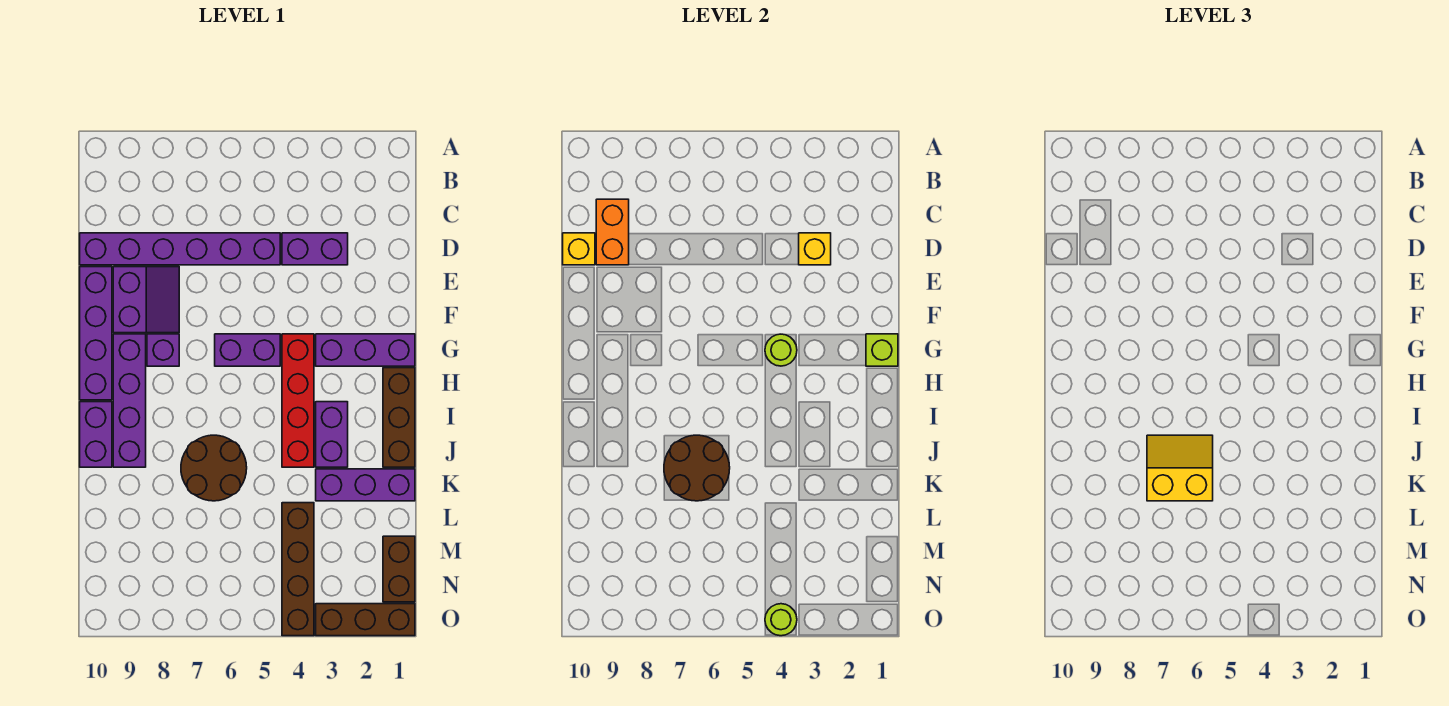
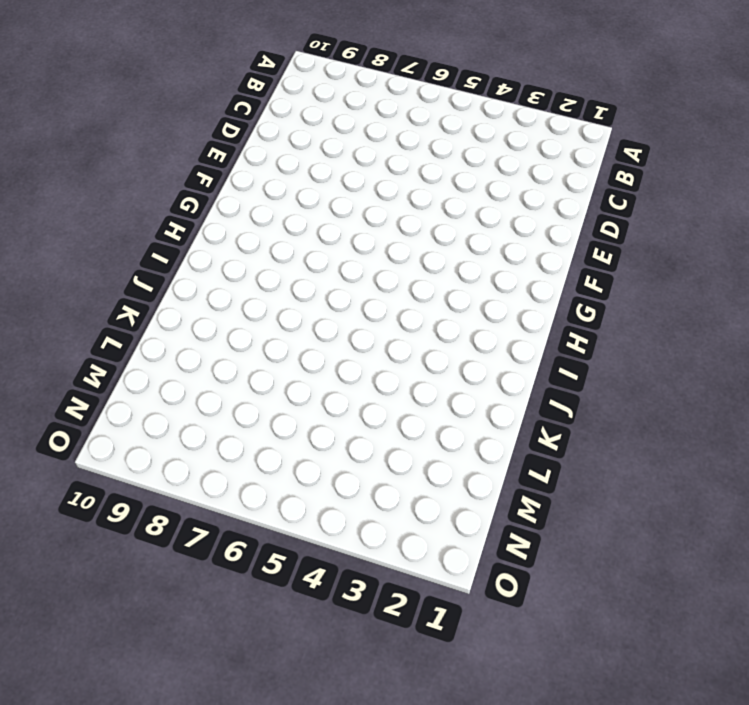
none -> purple brick D3:D4 level 1
none -> purple brick D5:D10 level 1
none -> purple slope E8:F9 level 1 top 9

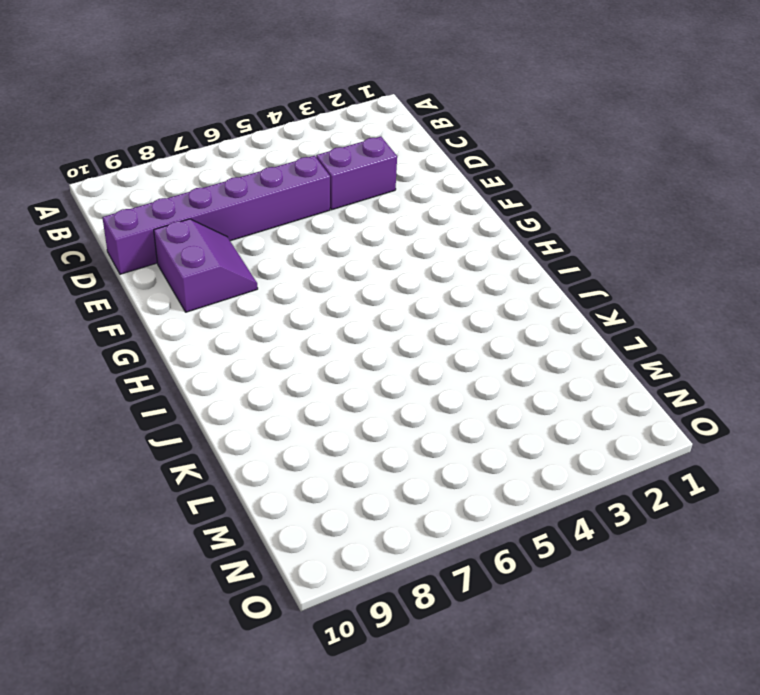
none -> purple brick E10:H10 level 1
none -> purple brick G1:G3 level 1
none -> red brick G4:J4 level 1

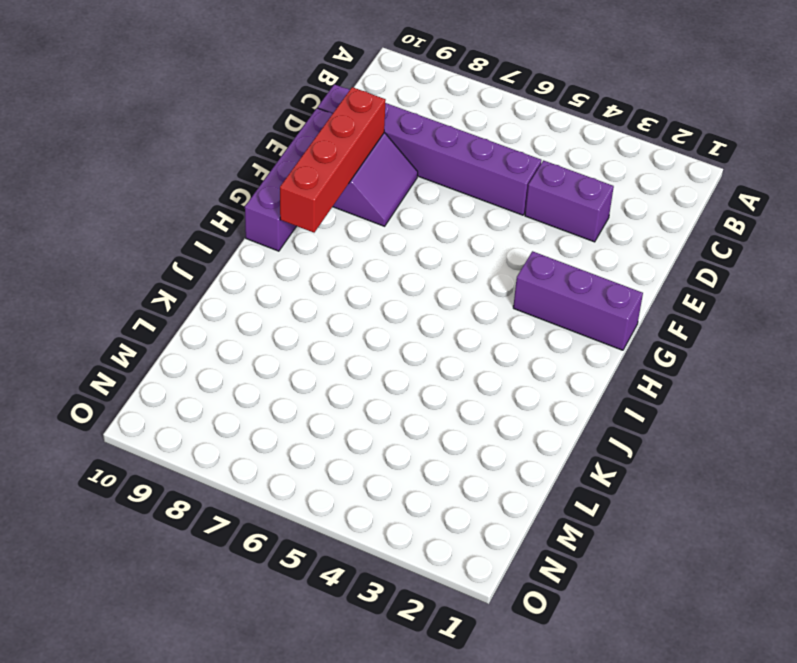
red brick E9:H9 level 2 -> red brick G4:J4 level 1
none -> purple brick G5:G6 level 1
none -> purple brick G8 level 1
none -> purple brick G9:J9 level 1

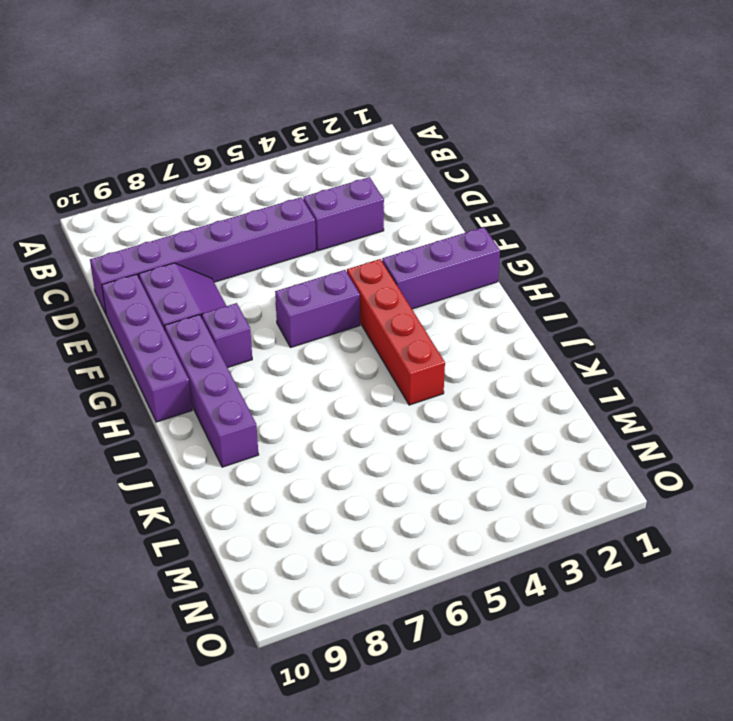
none -> brown brick H1:J1 level 1
none -> purple brick I3:J3 level 1
none -> purple brick I10:J10 level 1

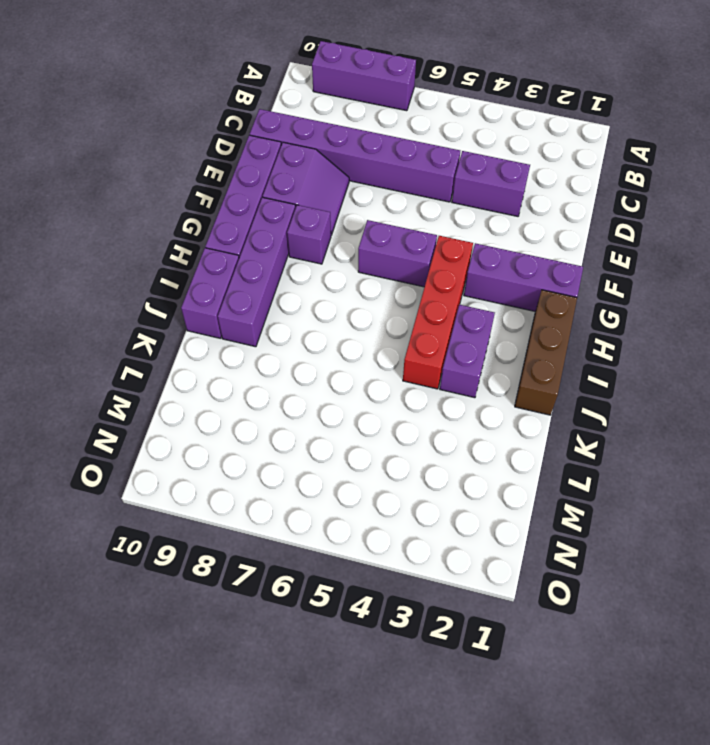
purple brick A7:A9 level 1 -> purple brick K1:K3 level 1
none -> brown round brick J6:K7 level 1
none -> brown brick L4:O4 level 1
none -> brown brick M1:N1 level 1

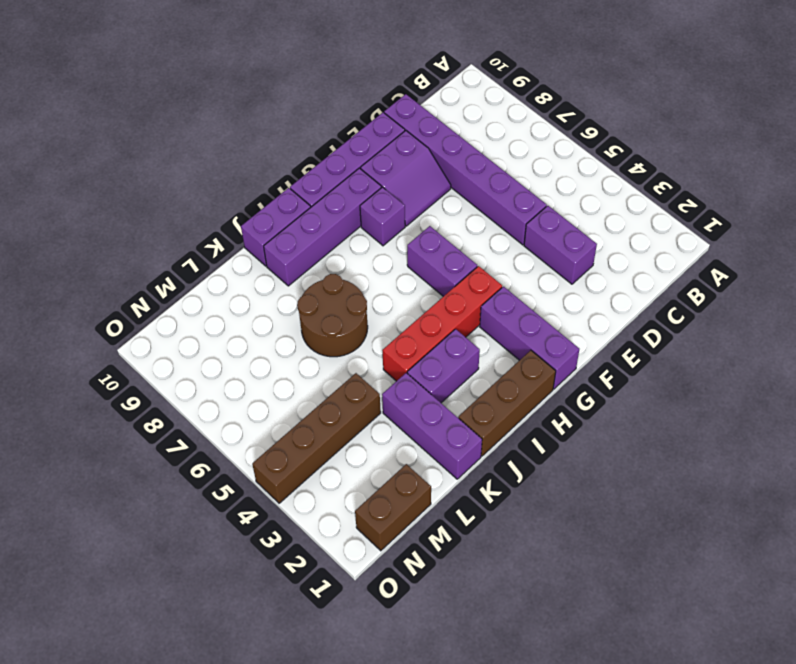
none -> brown brick O1:O3 level 1
none -> orange brick C9:D9 level 2
none -> yellow brick D3 level 2

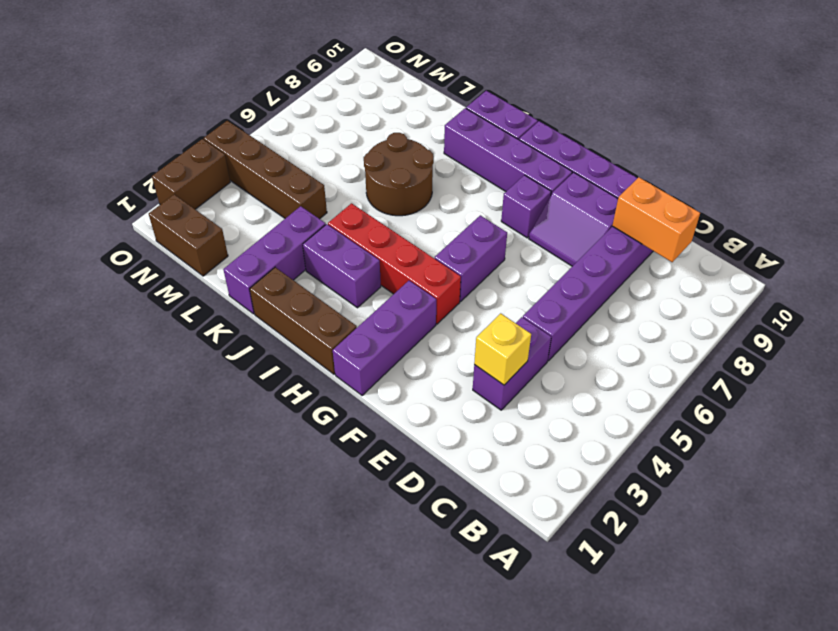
brown brick O2:O3 level 1 -> brown brick O1:O3 level 1
none -> yellow brick D10 level 2
none -> lime brick G1 level 2
none -> lime round brick G4 level 2

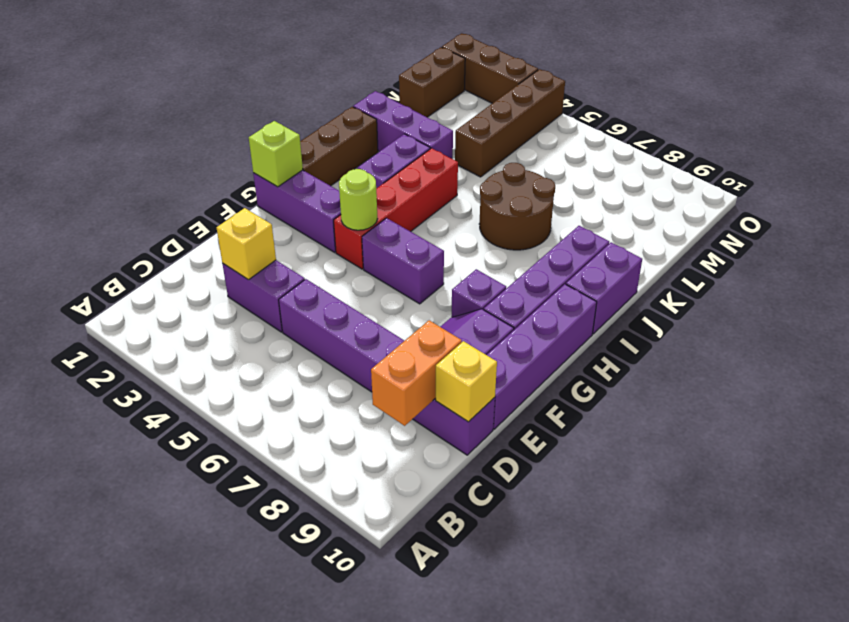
none -> brown round brick J6:K7 level 2
none -> lime round brick O4 level 2
none -> yellow slope J6:K7 level 3 top K

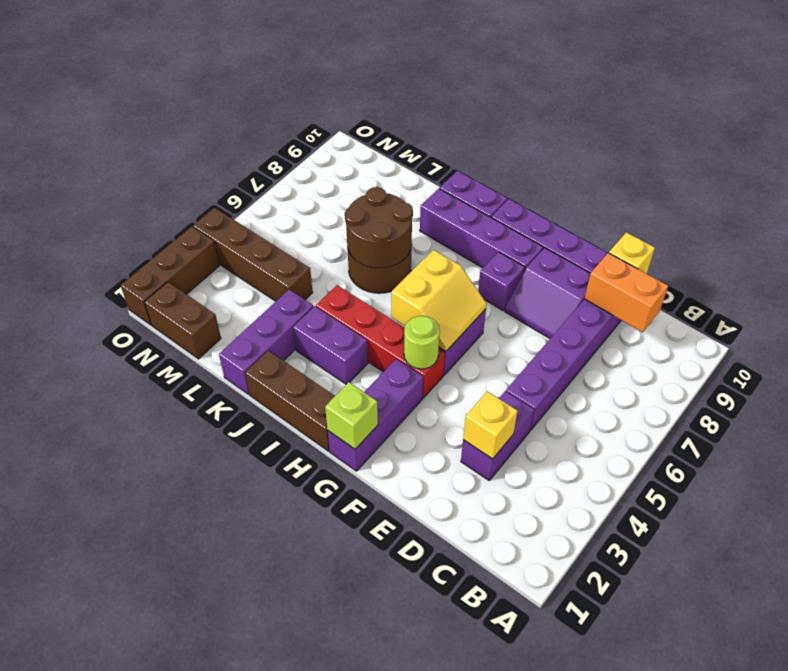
yellow slope G5:H6 level 2 top H -> yellow slope J6:K7 level 3 top K
none -> lime round brick O4 level 2

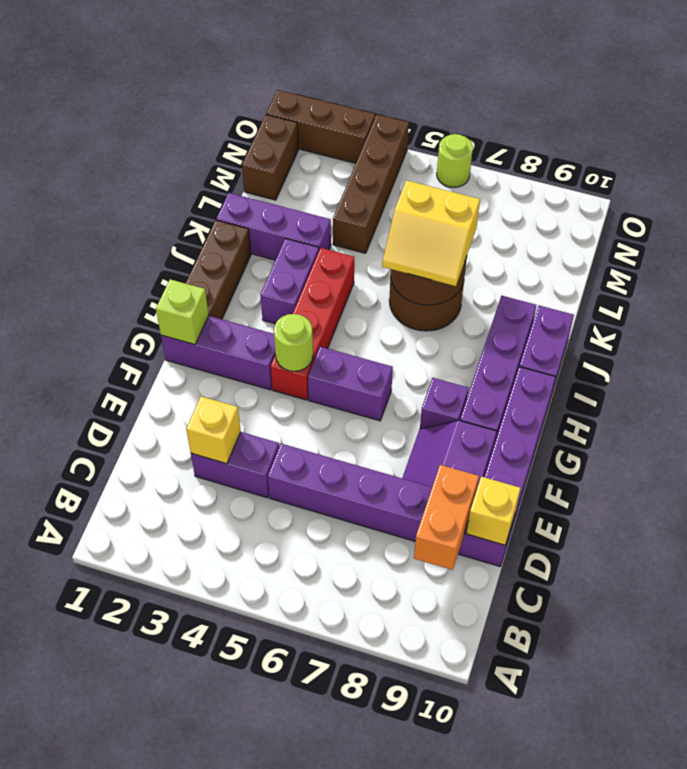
lime round brick O6 level 1 -> lime round brick O4 level 2

